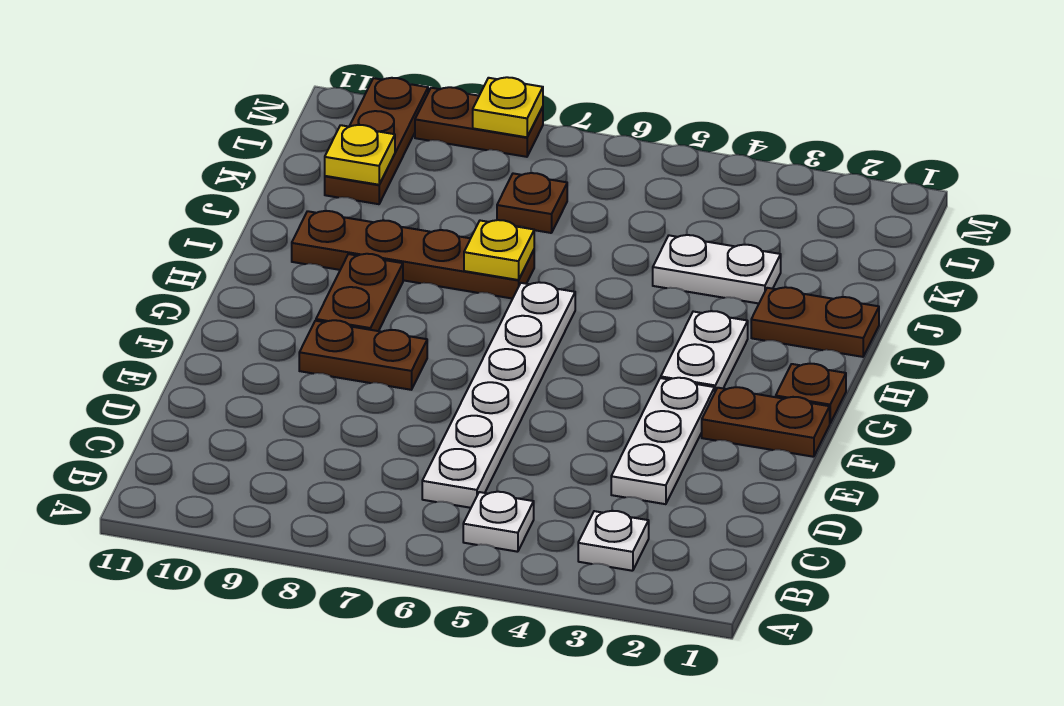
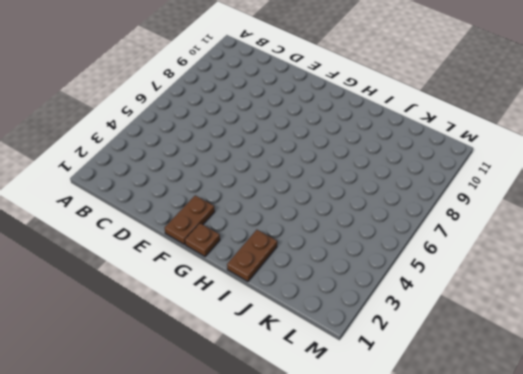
none -> white plate B3 level 1
none -> white plate B5 level 1
none -> white plate C6:H6 level 1

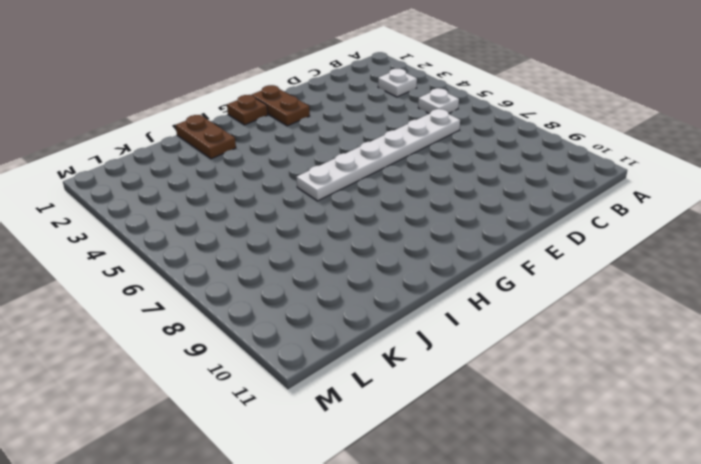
none -> white plate D3:F3 level 1
none -> brown plate F8:F9 level 1
none -> white plate G3:H3 level 1

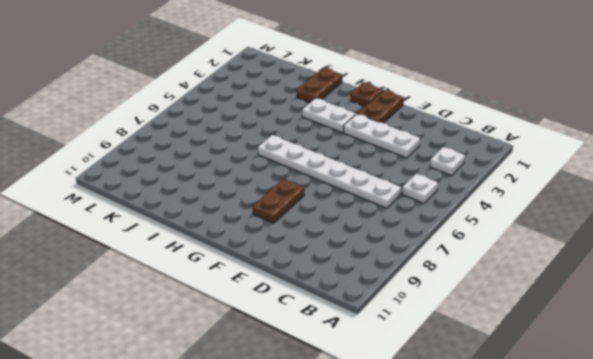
none -> brown plate G9:H9 level 1
none -> brown plate I7:I10 level 1
none -> white plate J3:J4 level 1

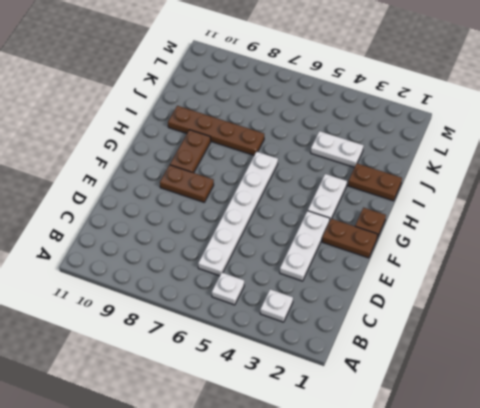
none -> brown plate K7 level 1
none -> brown plate K10:M10 level 1
none -> brown plate M8:M9 level 1

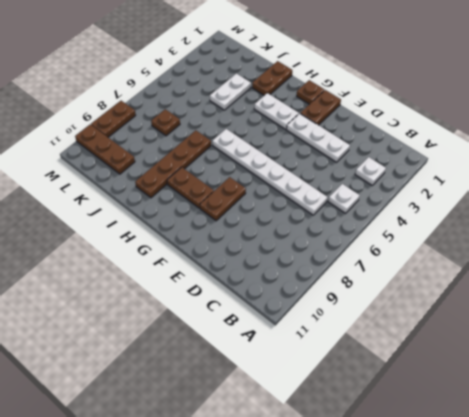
none -> yellow plate I7 level 2
none -> yellow plate K10 level 2
none -> yellow plate M8 level 2

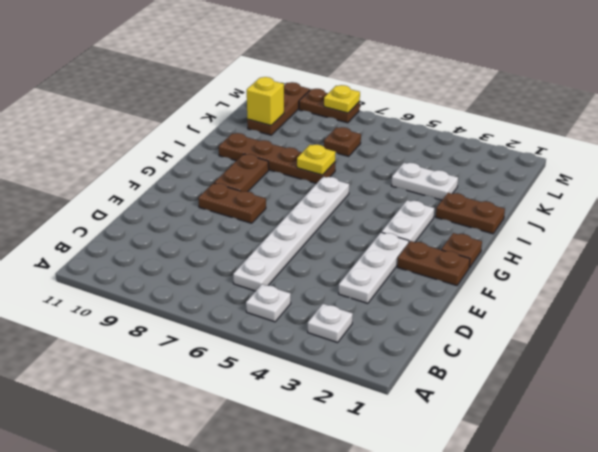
yellow brick K10 level 2 -> yellow plate K10 level 2

